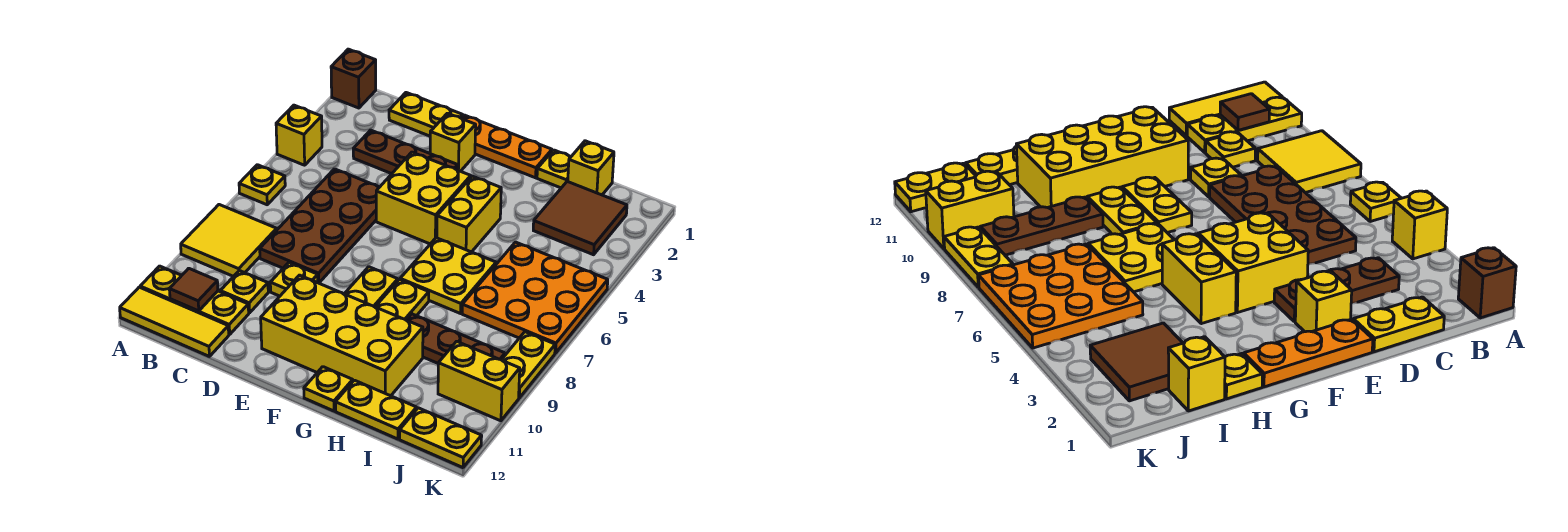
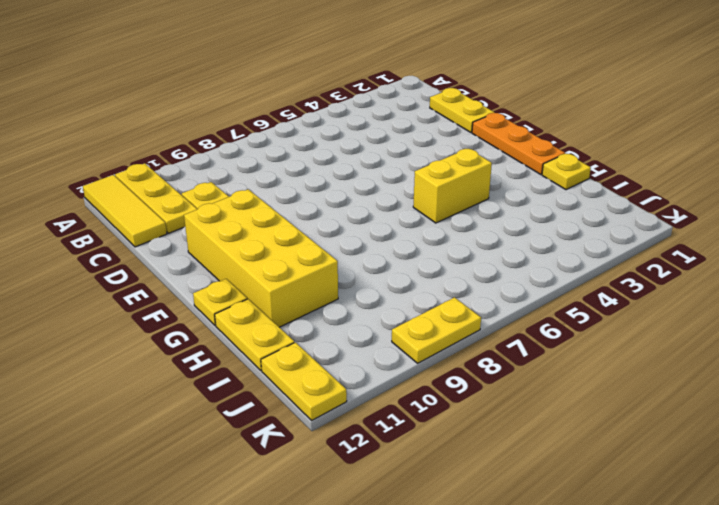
none -> brown brick A1 level 1
none -> yellow brick A4 level 1
none -> yellow plate A6 level 1
none -> yellow tile A8:B9 level 1

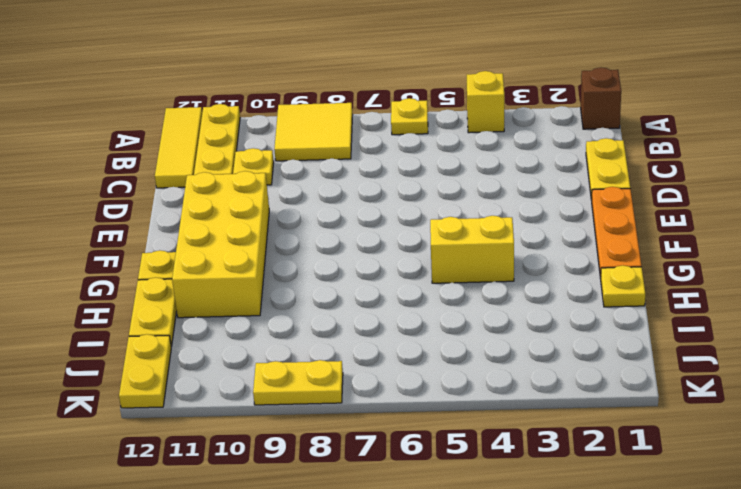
none -> brown plate C3:E3 level 1
none -> brown plate C5:D8 level 1
none -> yellow plate D9 level 1
none -> yellow brick E2 level 1

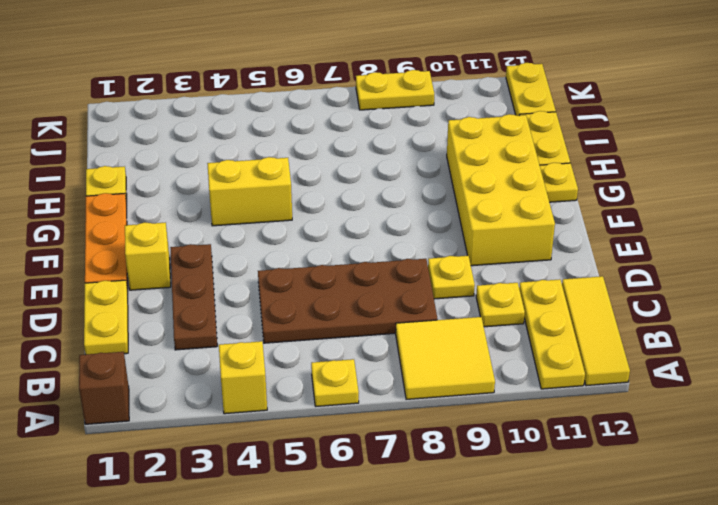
none -> yellow brick E4:F5 level 1
none -> yellow plate F8:F9 level 1
none -> yellow plate G6:H7 level 1
none -> yellow plate G8:G9 level 1

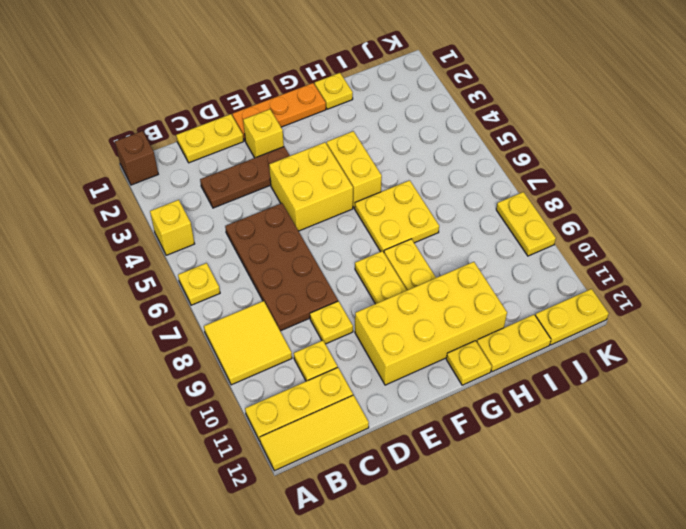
none -> brown plate H9:J9 level 1
none -> yellow brick I1 level 1
none -> brown tile I2:J3 level 1
none -> orange plate I5:K7 level 1

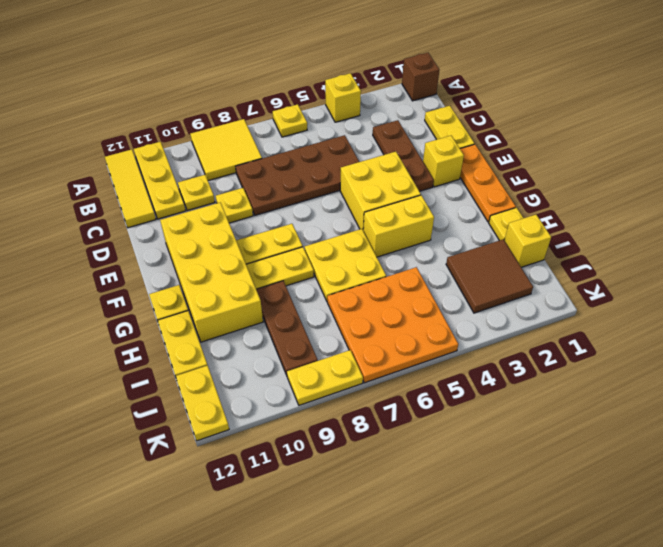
none -> yellow brick J10:K10 level 1
none -> brown tile B11 level 2

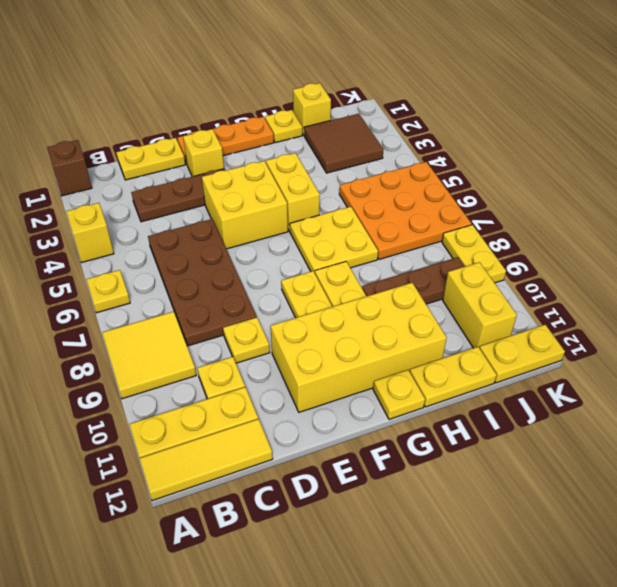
yellow brick J10:J11 level 1 -> yellow brick J10:K10 level 1
none -> brown tile B11 level 2

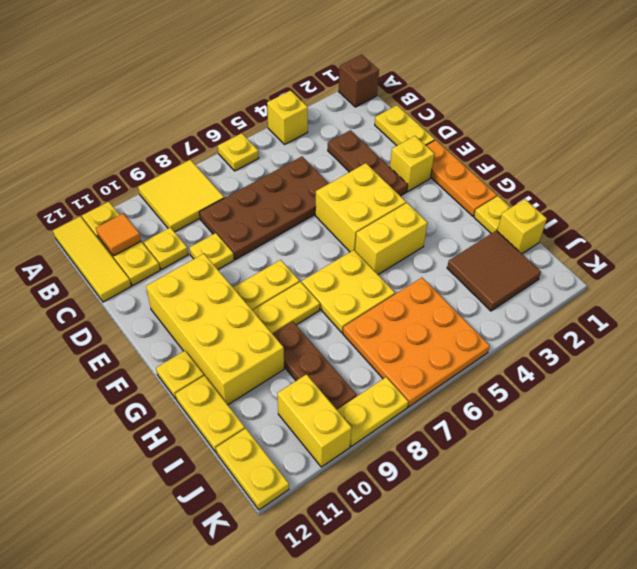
orange tile B11 level 2 -> brown tile B11 level 2

